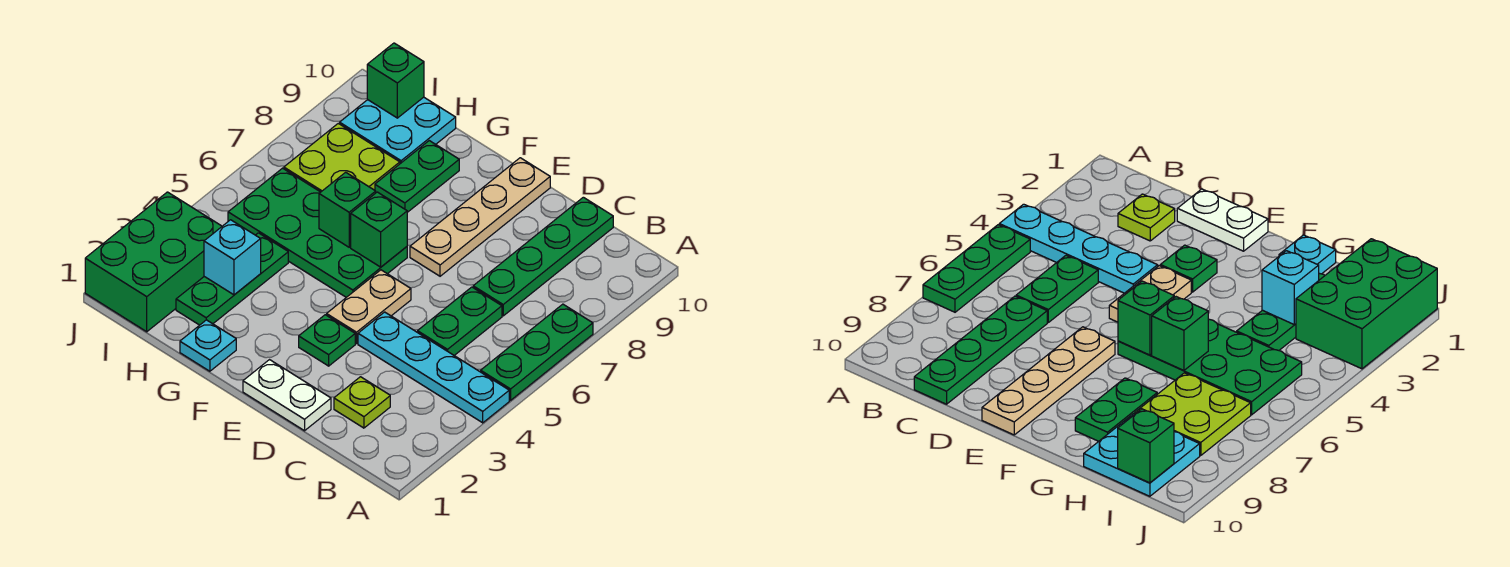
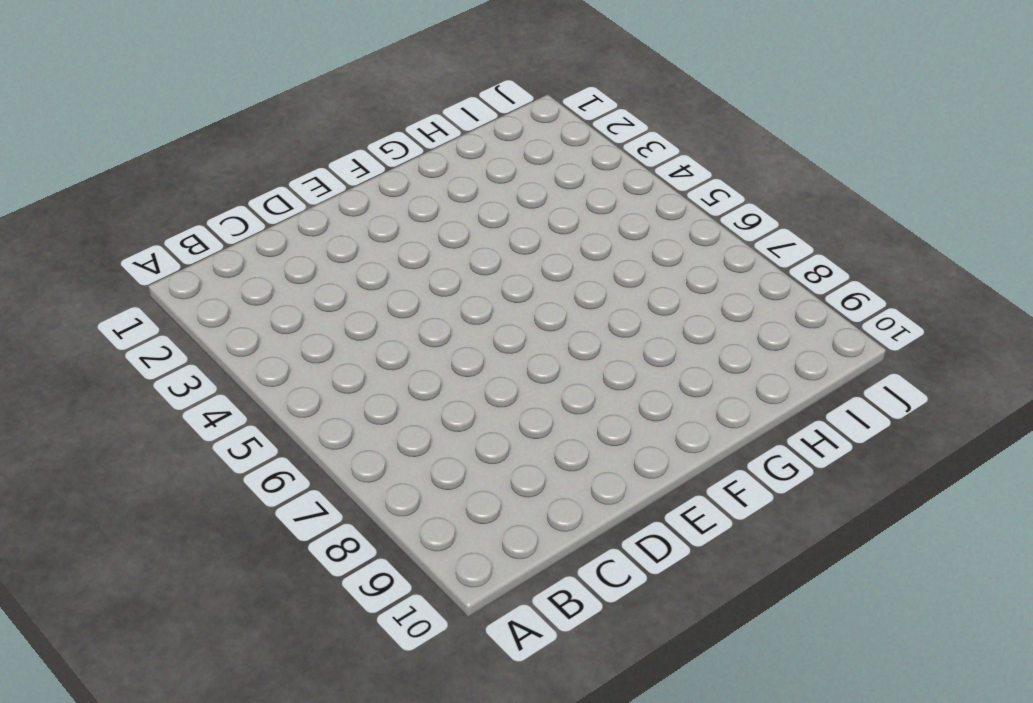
none -> cyan plate A4:D4 level 1
none -> green plate A5:A7 level 1
none -> lime plate C2 level 1

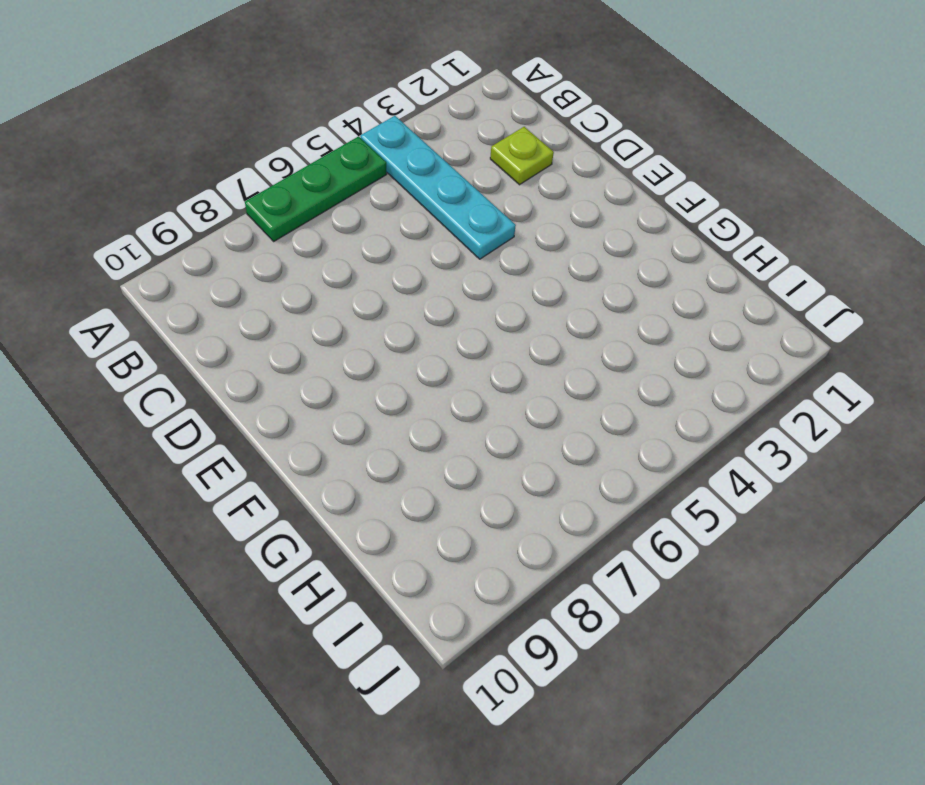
none -> green plate C5:C6 level 1
none -> green plate C7:C10 level 1
none -> white plate D1:E1 level 1

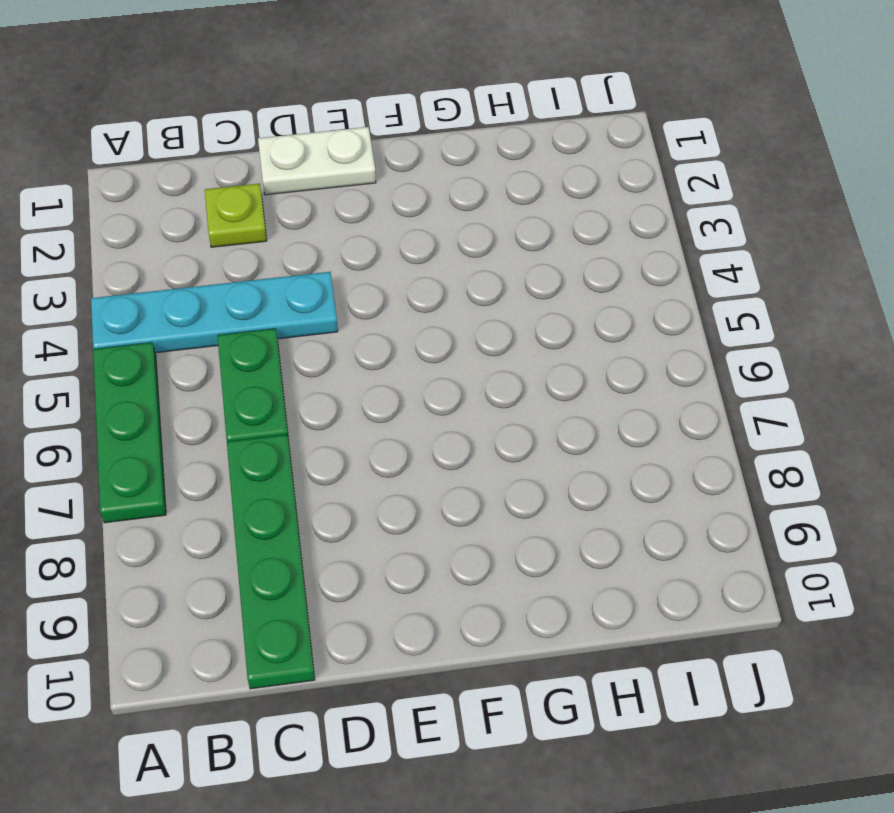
none -> green plate E3 level 1
none -> tan plate E4:E5 level 1
none -> tan plate E7:E10 level 1

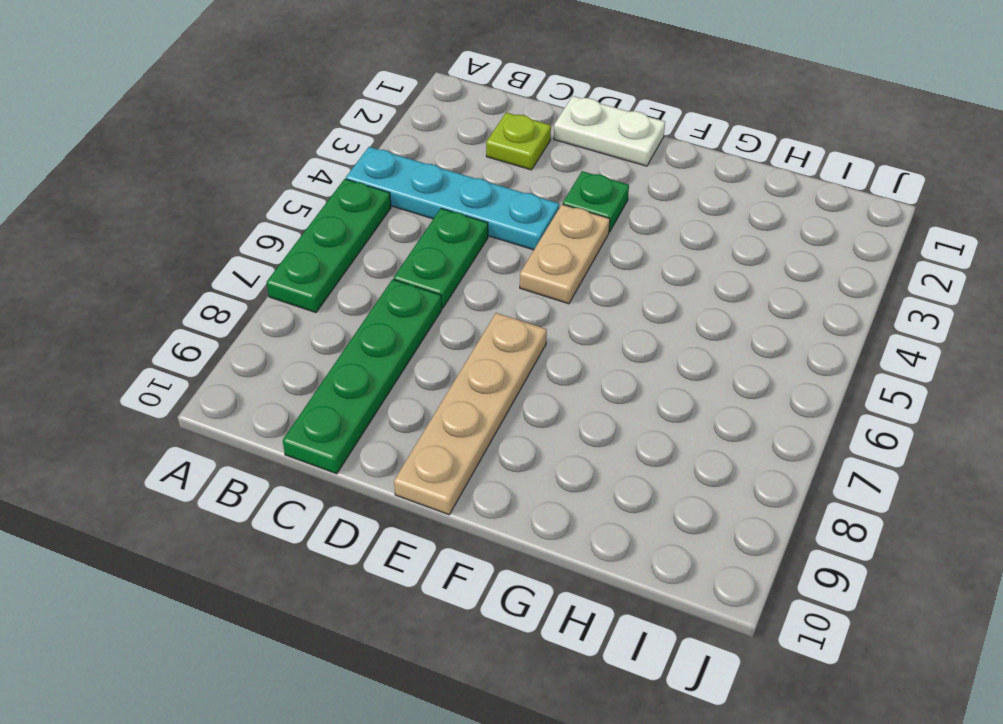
none -> green plate F5:I6 level 1
none -> cyan plate G1 level 1
none -> green plate G8:G9 level 1

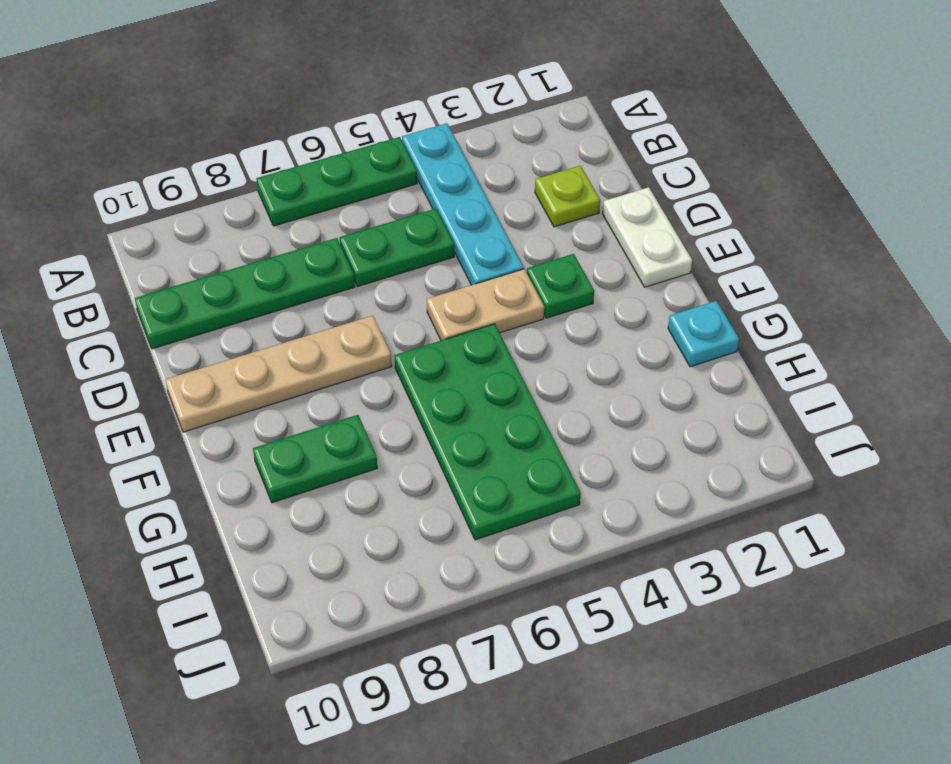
none -> green plate H2:H4 level 1
none -> lime plate H7:I8 level 1
none -> cyan plate H9:I10 level 1

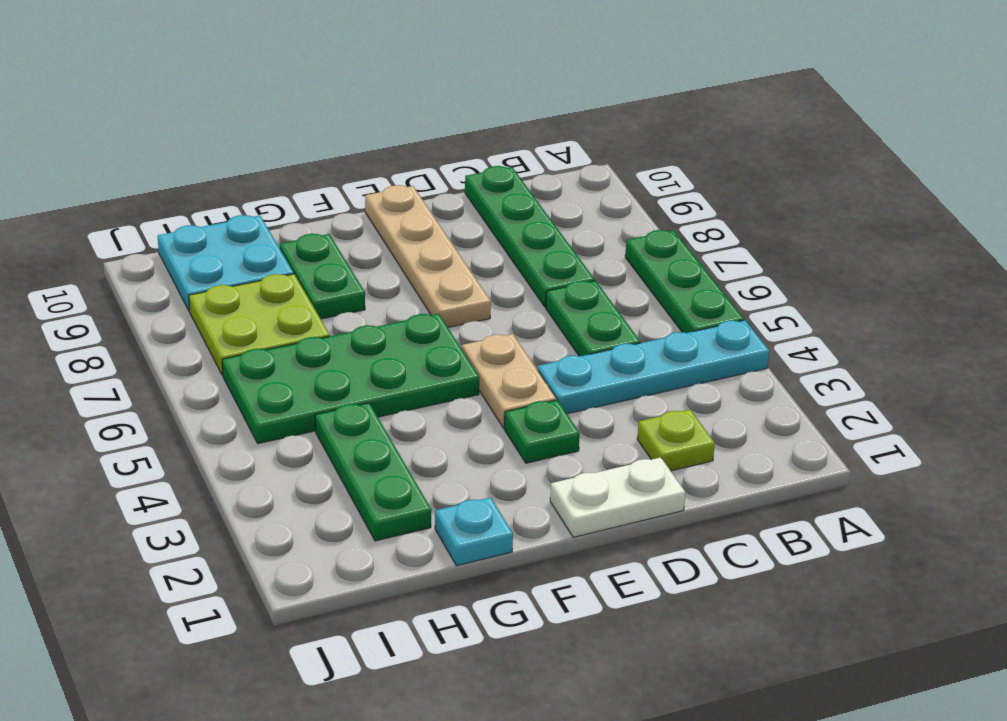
none -> green brick I1:J3 level 1
none -> green brick F6 level 2
none -> green brick G6 level 2

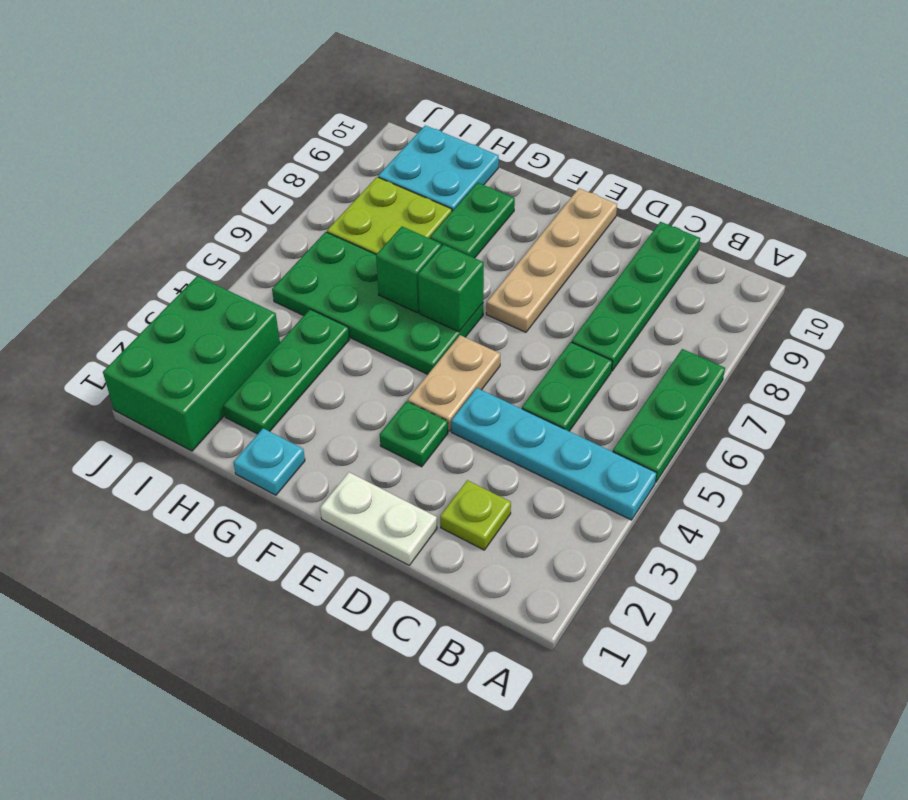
none -> cyan brick H3 level 2
none -> green brick I10 level 2

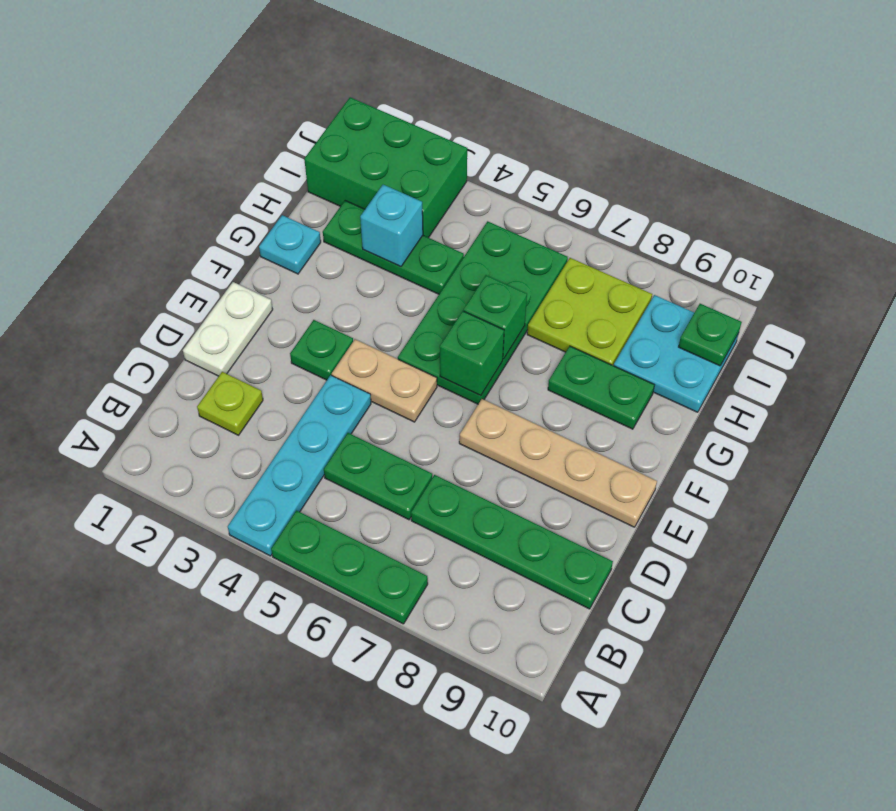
green plate I10 level 2 -> green brick I10 level 2

